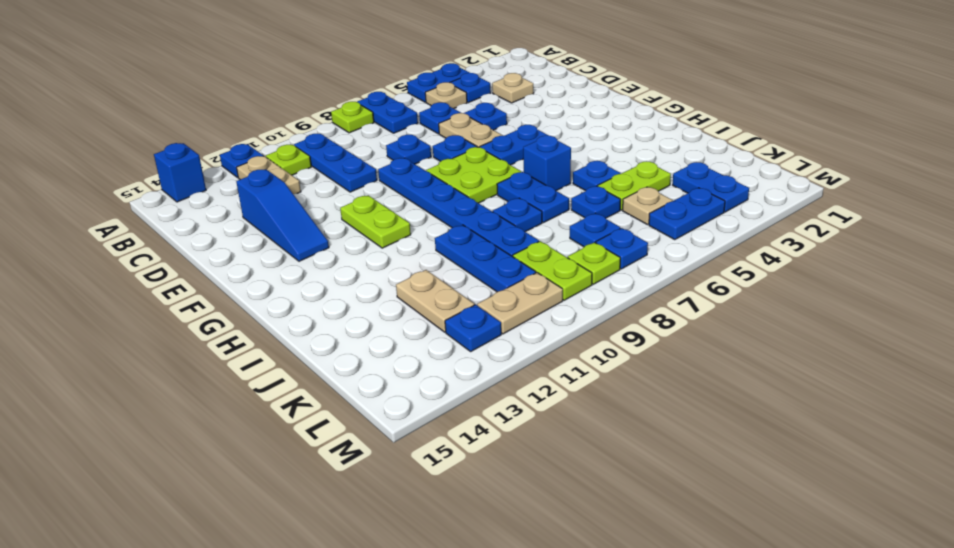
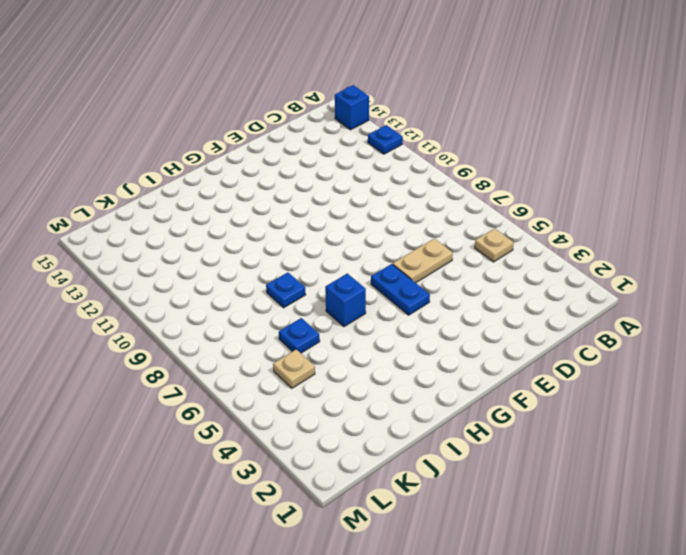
none -> blue plate A4:A5 level 1
none -> blue plate A7:B7 level 1
none -> lime plate A8 level 1
none -> blue plate B4 level 1

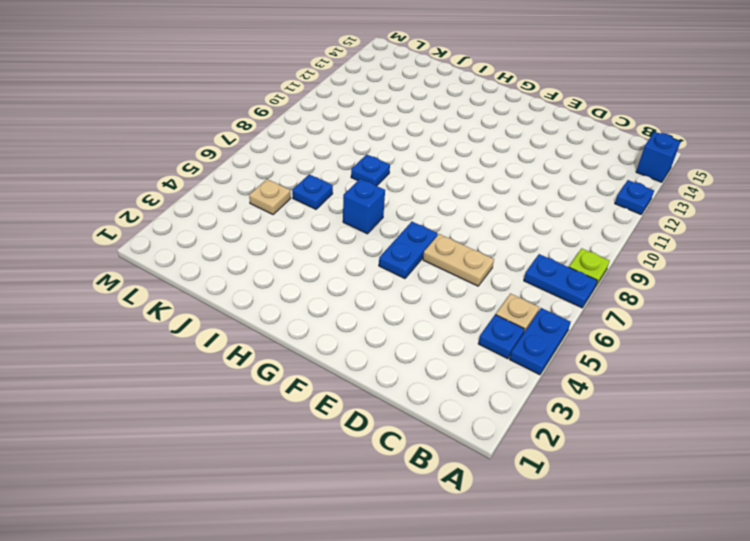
none -> blue plate B10:D10 level 1
none -> lime plate B11 level 1
none -> tan plate B12:C12 level 1
none -> tan plate C3 level 1

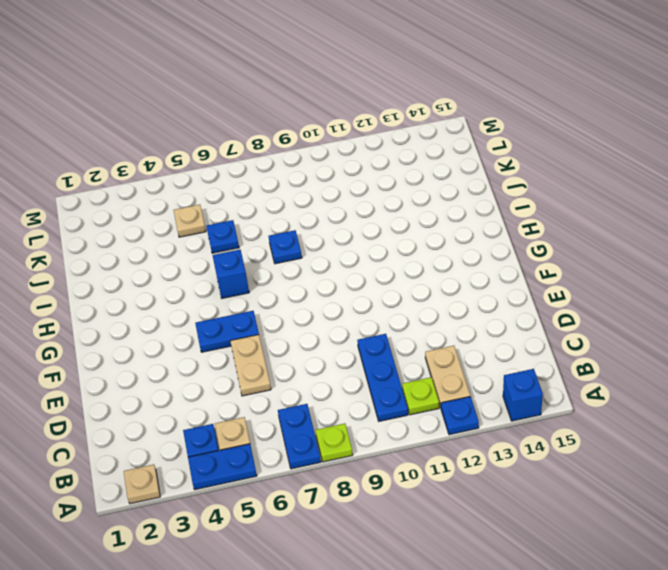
tan plate A2 level 1 -> tan plate C3 level 1
none -> blue plate C6 level 1
none -> blue plate D5 level 1
none -> blue plate D8 level 1
none -> blue slope D13:F13 level 1 top D

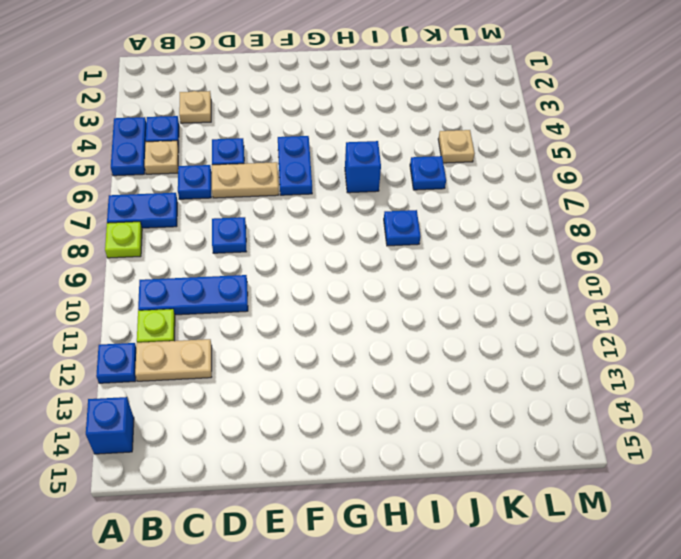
none -> blue slope D13:F13 level 1 top D
none -> blue plate E7 level 1
none -> blue plate E9:J9 level 1
none -> lime plate F7:G8 level 1

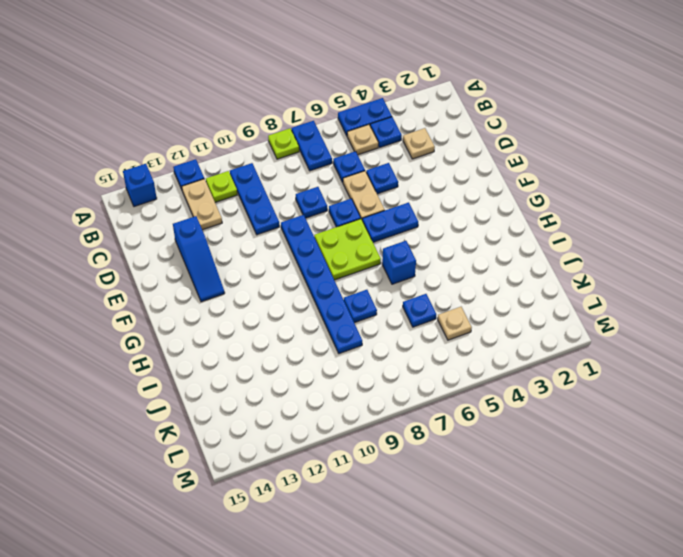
none -> lime plate F11:G11 level 1
none -> blue plate H7:I7 level 1
none -> blue plate I5 level 1
none -> blue plate I10:K10 level 1

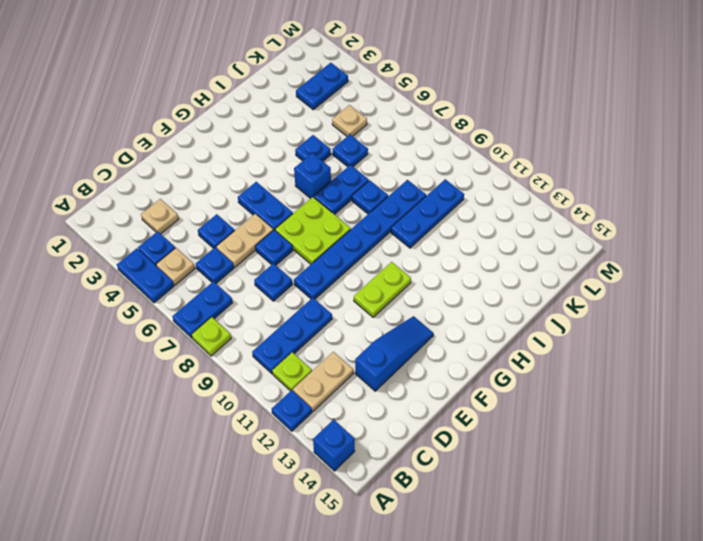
none -> lime plate J4:J5 level 1
none -> tan plate J12:K12 level 1
none -> blue plate K7 level 1
none -> lime plate K9:L9 level 1

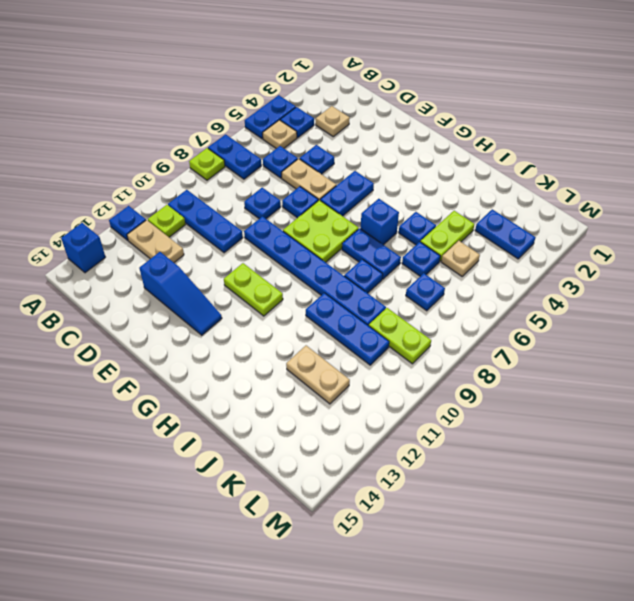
none -> blue plate L4:L5 level 1
none -> blue plate L7 level 1
none -> lime plate L8 level 1
none -> tan plate L10:L11 level 1

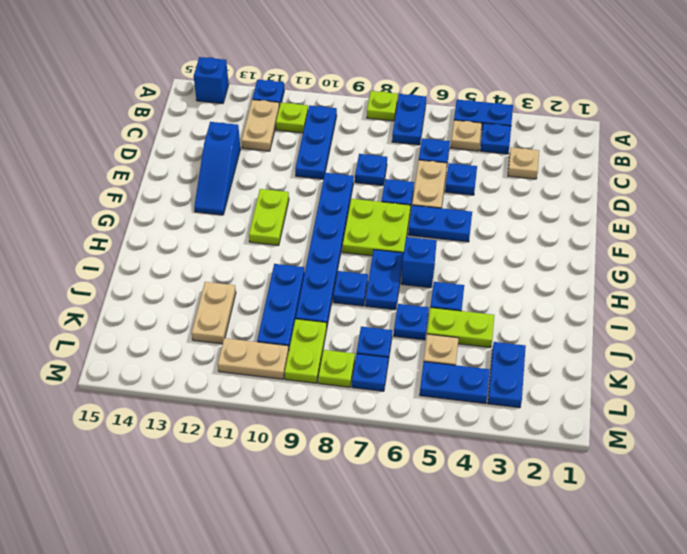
none -> blue plate L12 level 1

